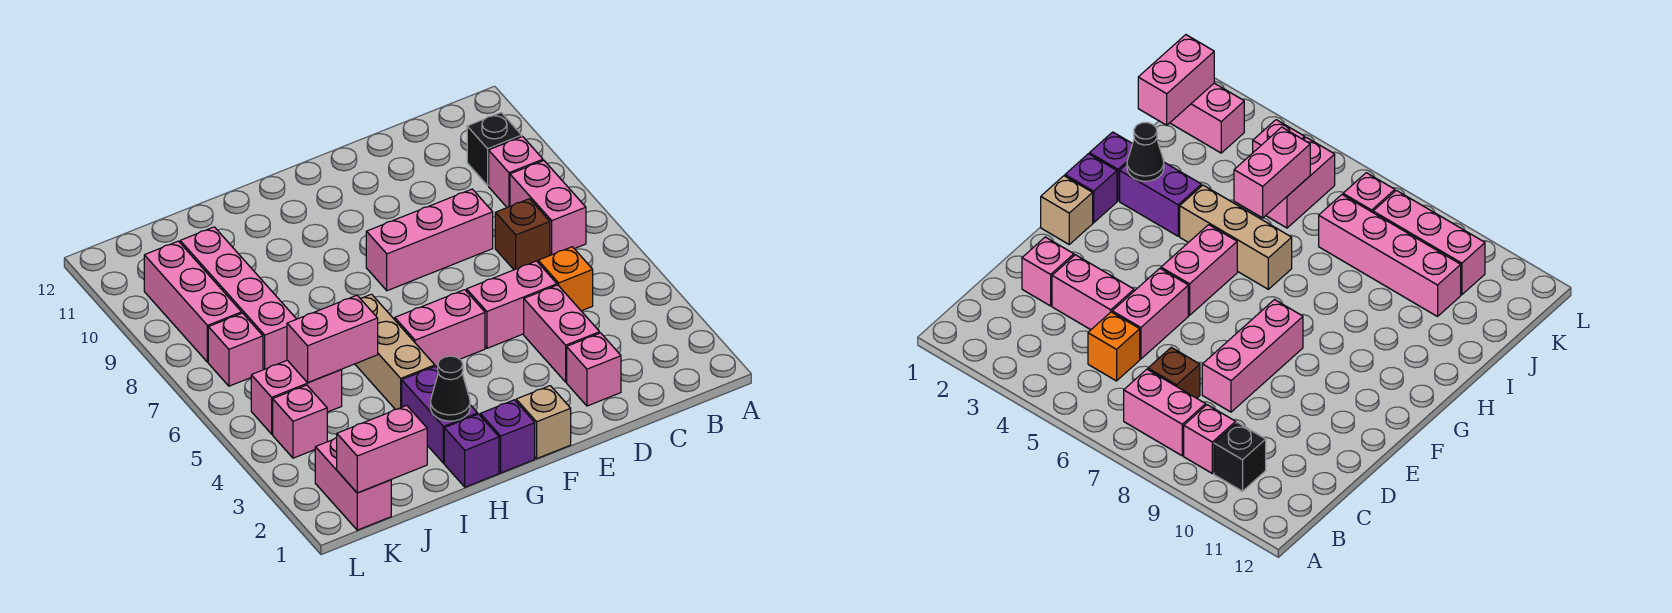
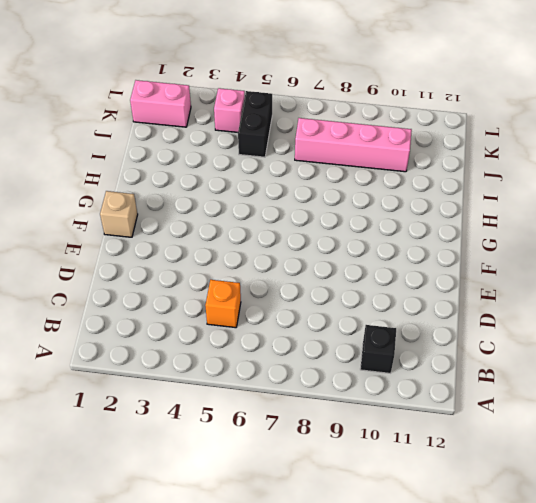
black brick J5:K5 level 1 -> pink brick J5:K5 level 1
none -> pink brick B7:B8 level 1
none -> pink brick B9 level 1
none -> brown brick C7 level 1

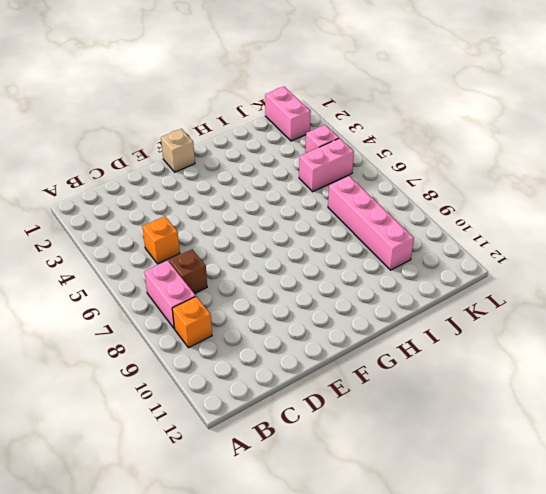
orange brick B9 level 1 -> pink brick B9 level 1
none -> black brick B10 level 1
none -> pink brick D2 level 1
none -> pink brick D3:D4 level 1

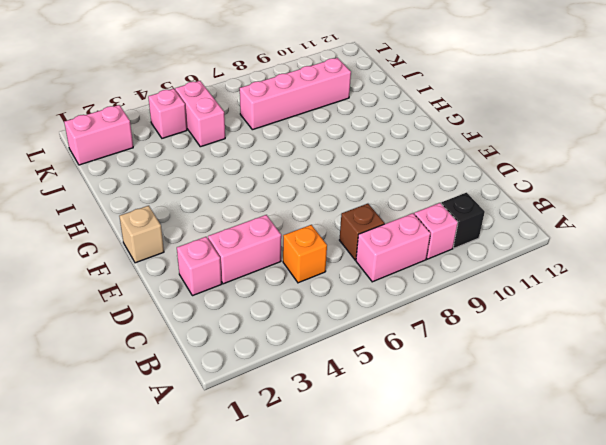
none -> pink brick D5:E5 level 1
none -> pink brick D8:F8 level 1
none -> pink brick F5:G5 level 1

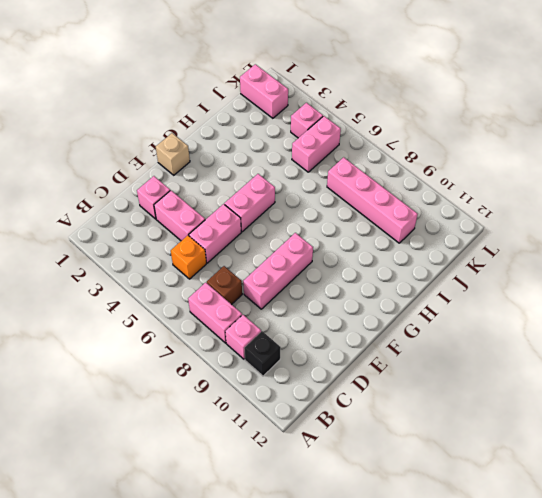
none -> purple brick G1 level 1
none -> purple brick H1 level 1
none -> purple brick H2:H3 level 1

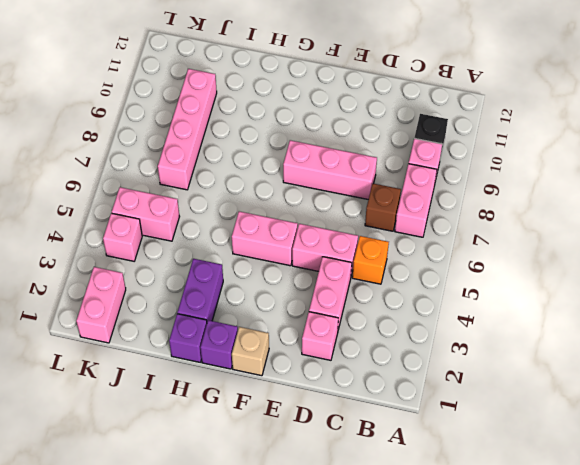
none -> tan brick H4:H6 level 1
none -> pink brick K7 level 1
none -> pink brick K8:K10 level 1

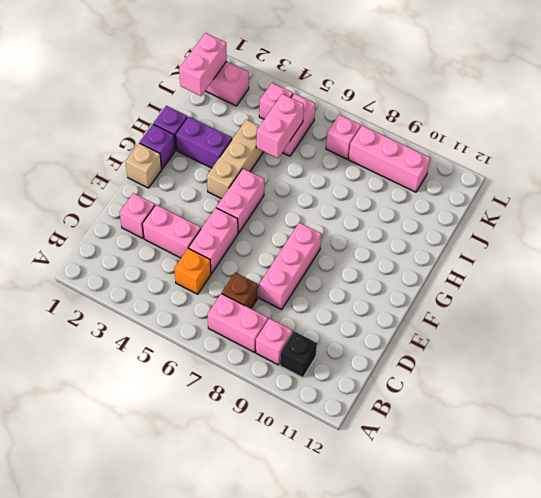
tan brick G4:I4 level 1 -> tan brick H4:H6 level 1
none -> pink brick J7:J10 level 1
none -> black cone H2 level 2

